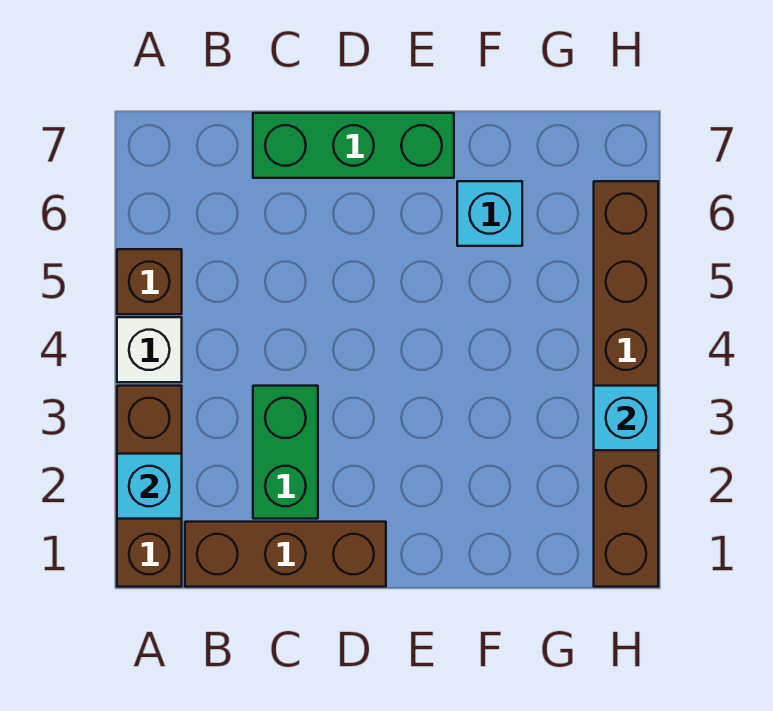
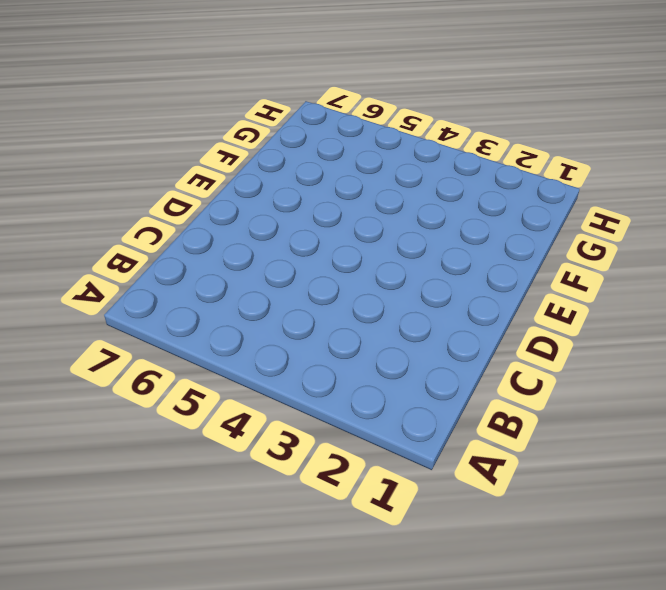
none -> brown brick A1:A3 level 1
none -> white brick A4 level 1

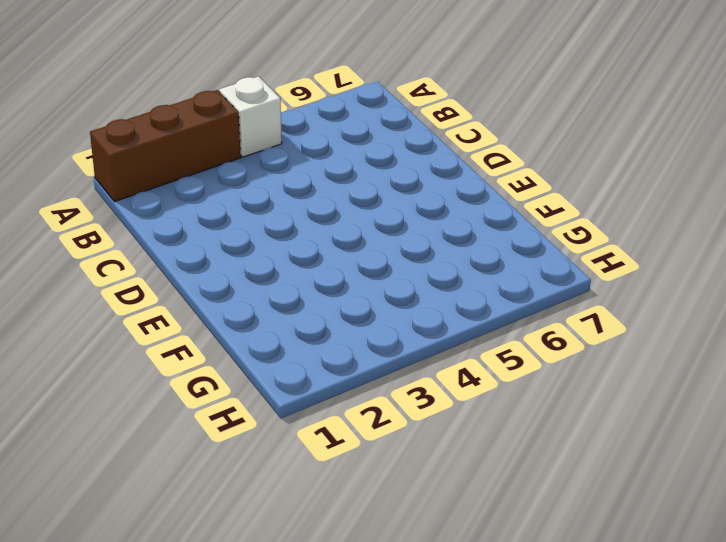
none -> brown brick A5 level 1
none -> brown brick B1:D1 level 1

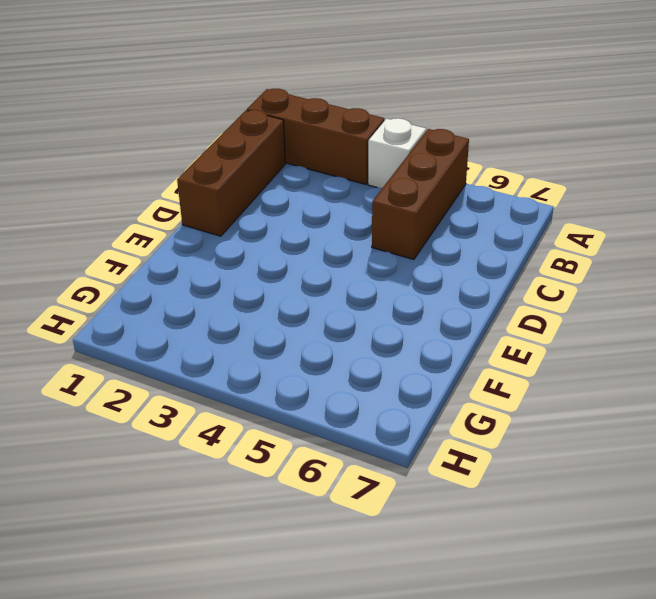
brown brick A5:C5 level 1 -> brown brick A5 level 1
none -> green brick C2:C3 level 1
none -> green brick C7:E7 level 1

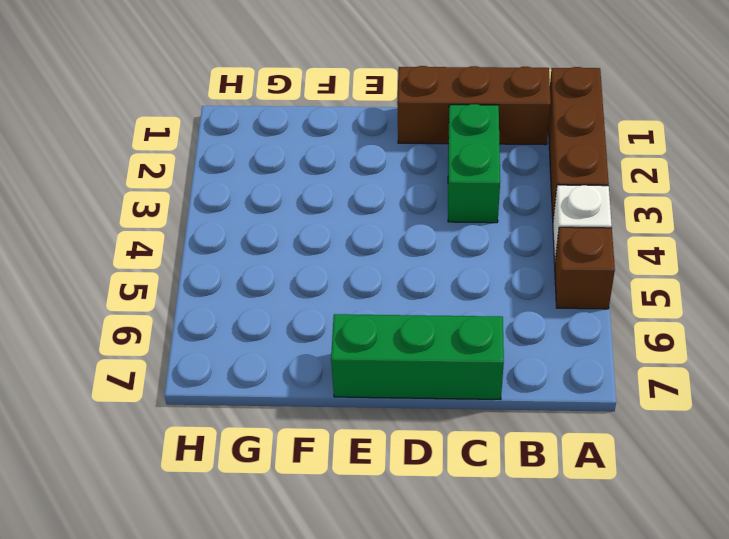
none -> cyan brick F6 level 1
none -> brown brick H1:H6 level 1

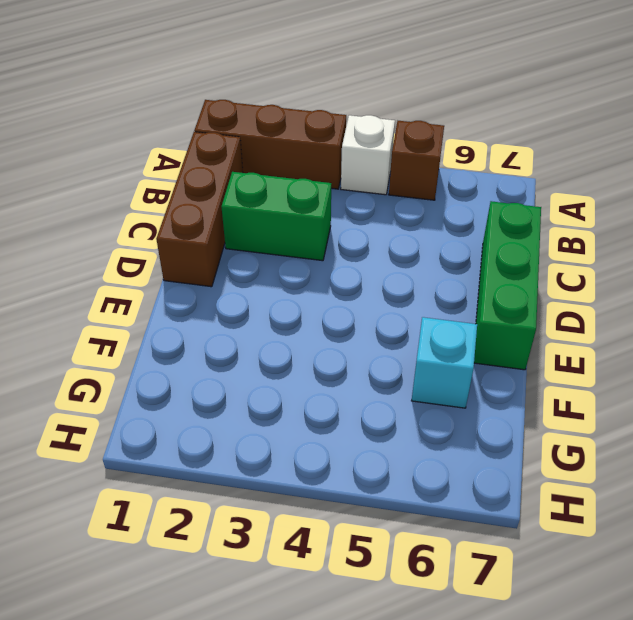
none -> brown brick H1:H6 level 1
none -> cyan brick A2 level 2

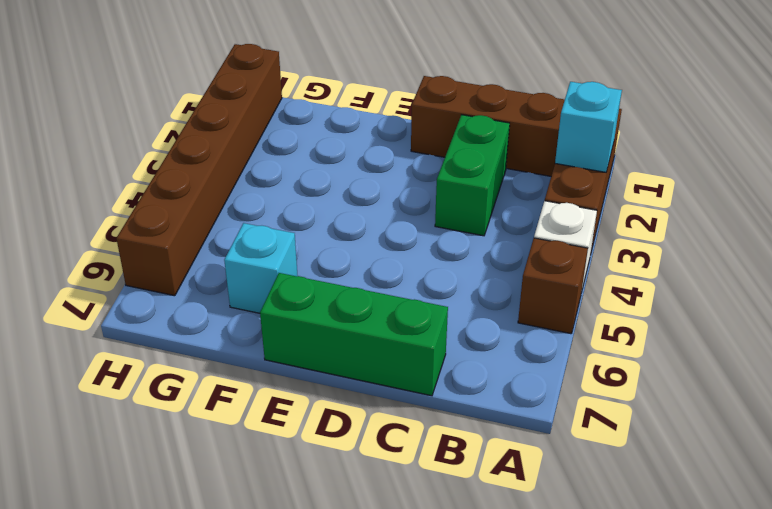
none -> cyan brick H3 level 2

